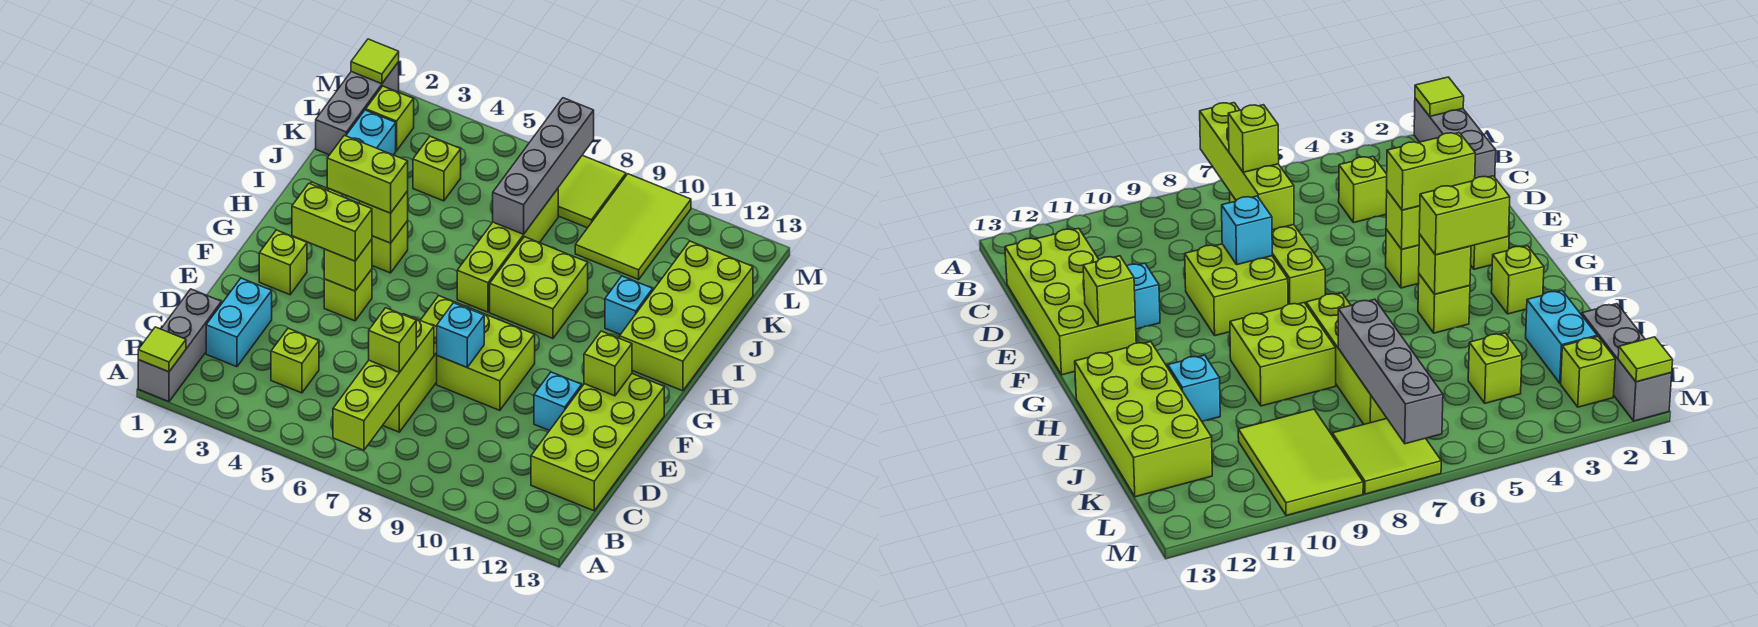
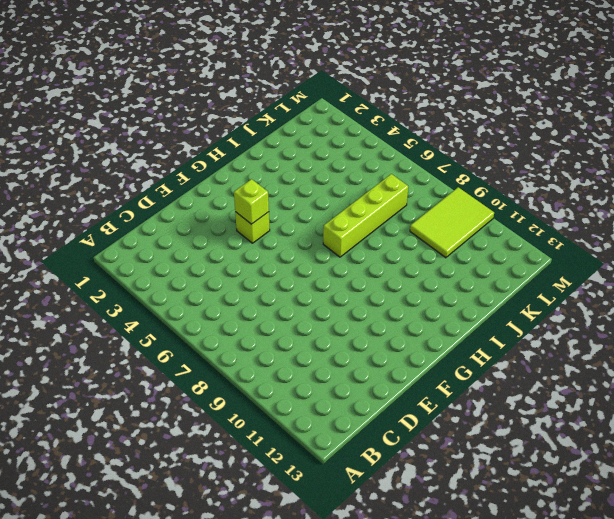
none -> grey brick A1:C1 level 1
none -> cyan brick C2:D2 level 1
none -> lime brick C4 level 1
none -> lime brick C7:F7 level 1

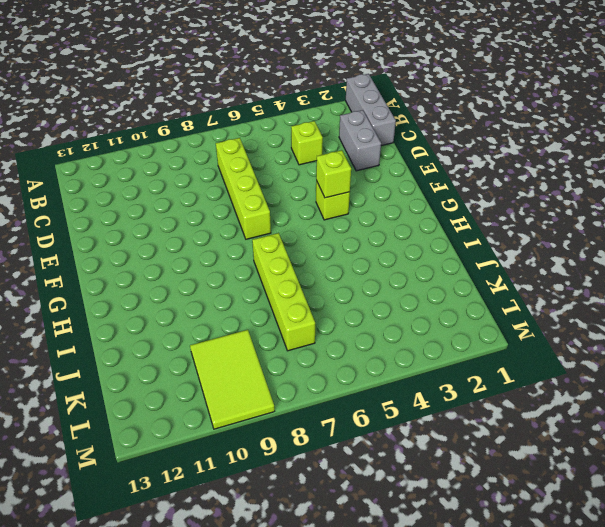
grey brick C2:D2 level 1 -> cyan brick C2:D2 level 1
none -> lime brick C12:F13 level 1
none -> lime brick E8:F9 level 1
none -> cyan brick E11 level 1
none -> lime brick F2 level 1

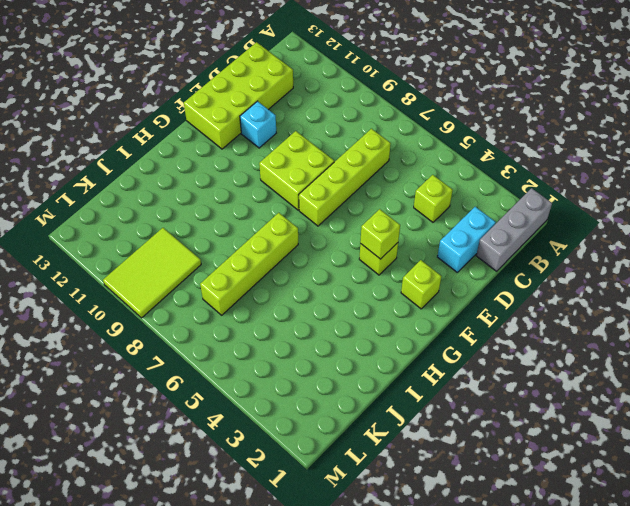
none -> lime brick H2 level 1
none -> lime brick H4 level 1
none -> lime brick H8:I9 level 1
none -> lime brick H12:K13 level 1

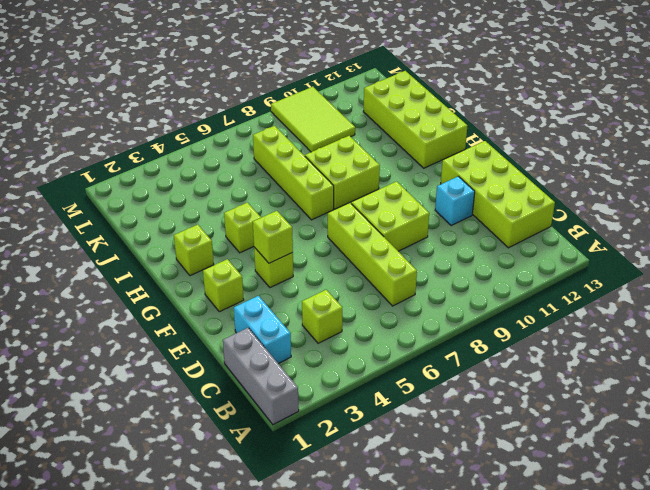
none -> cyan brick I11 level 1
none -> cyan brick J2:K2 level 1
none -> grey brick K1:M1 level 1
none -> lime brick K4 level 1

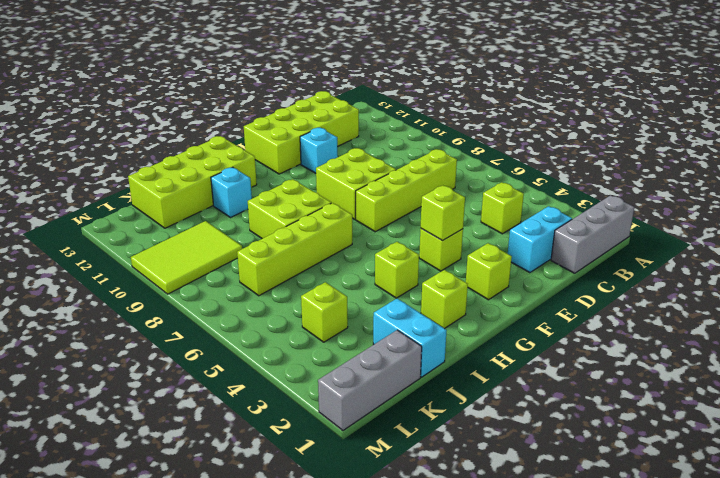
cyan brick J1:J2 level 1 -> cyan brick J2:K2 level 1
none -> lime brick L2 level 1
none -> lime tile L7:M8 level 1
none -> lime tile A1 level 2
none -> lime brick A7:D7 level 2

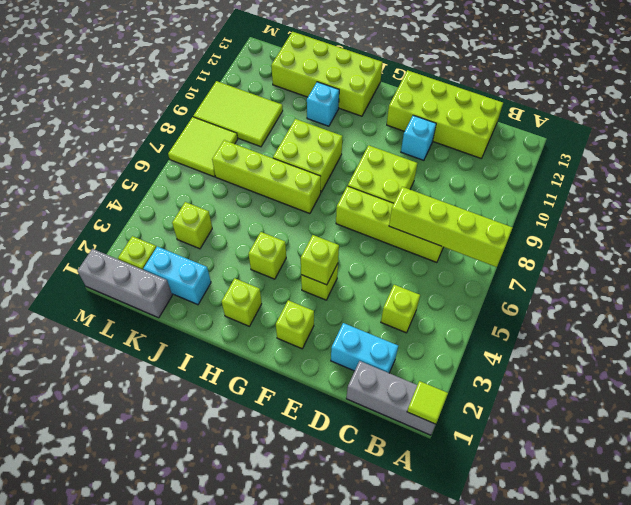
none -> cyan brick E8 level 2
none -> lime brick F12 level 2
none -> lime brick H4 level 2
none -> grey brick J7:M7 level 2

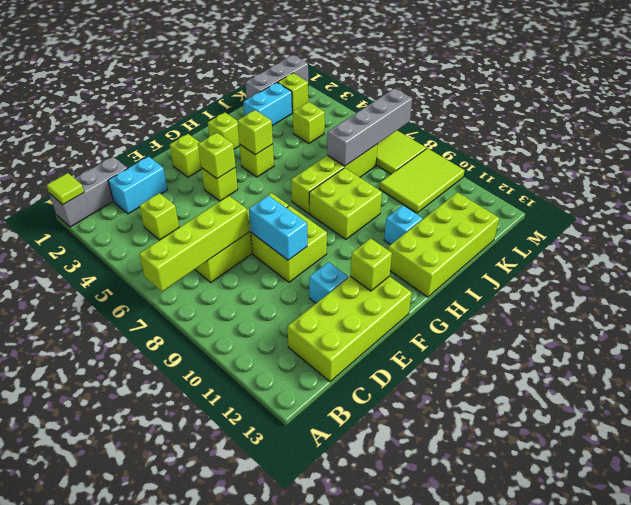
cyan brick E8:E9 level 2 -> cyan brick E8 level 2
none -> lime tile M1 level 2
none -> lime brick C7 level 3
none -> lime brick F3:F4 level 3
none -> lime brick H3:H4 level 3

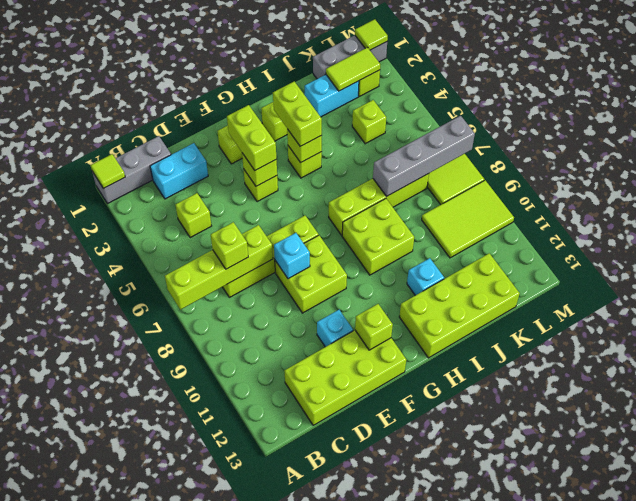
lime tile K2:L2 level 2 -> none

